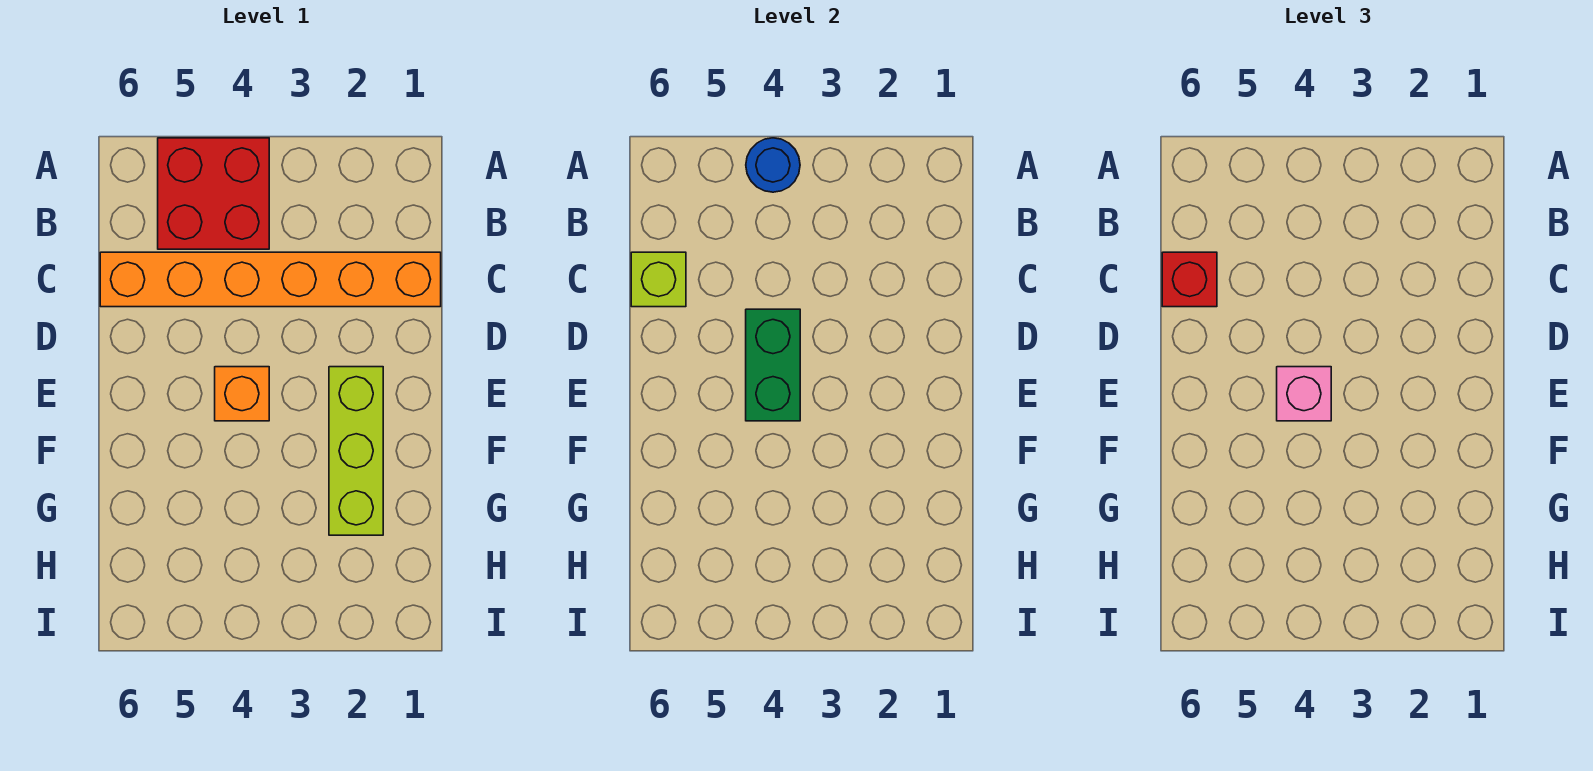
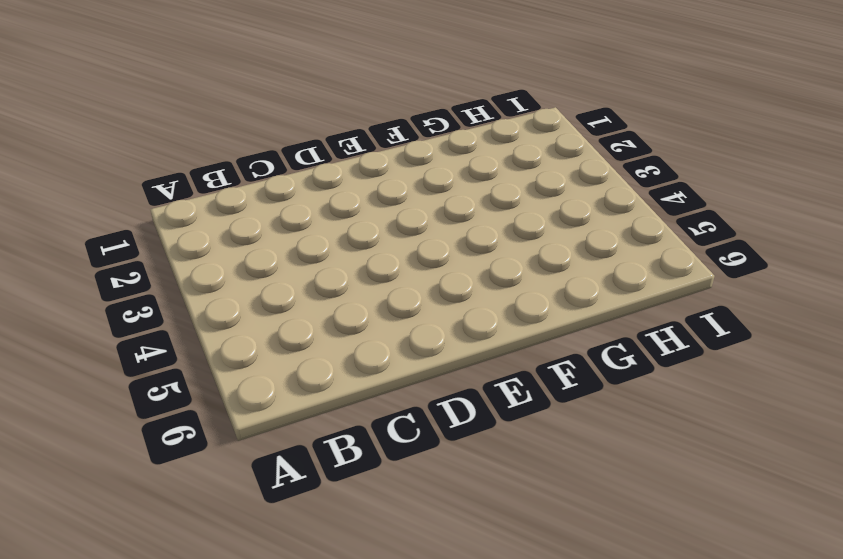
none -> red brick A4:B5 level 1
none -> orange brick C1:C6 level 1

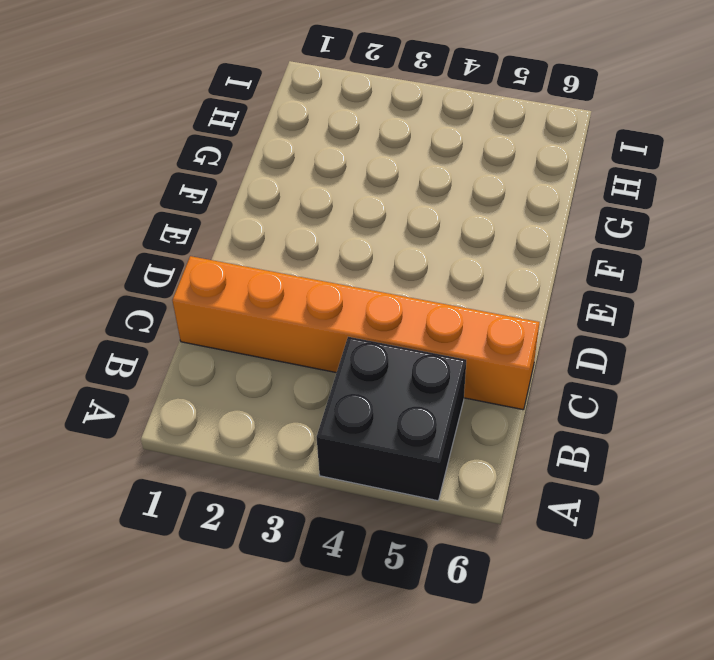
black brick A4:B5 level 1 -> red brick A4:B5 level 1
none -> lime brick E2:G2 level 1
none -> orange brick E4 level 1

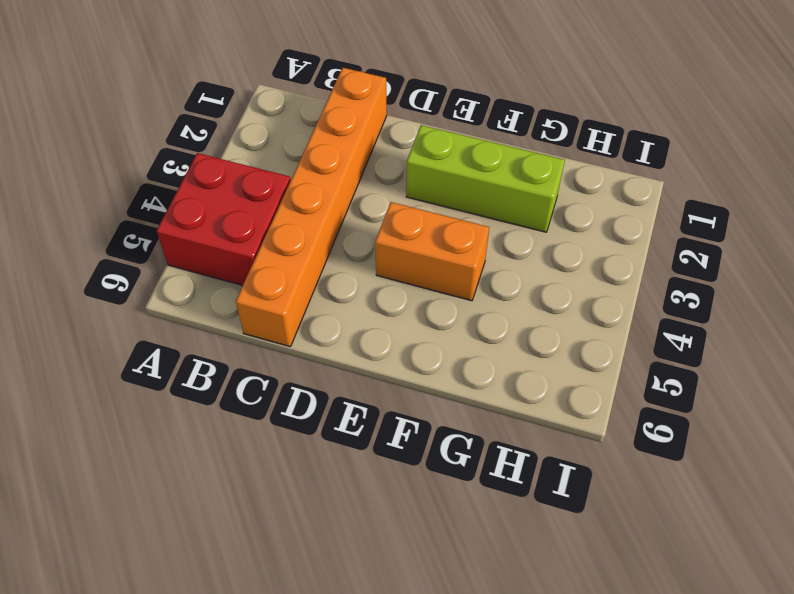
orange brick E4:F4 level 1 -> orange brick E4 level 1
none -> blue round brick A4 level 2
none -> lime brick C6 level 2

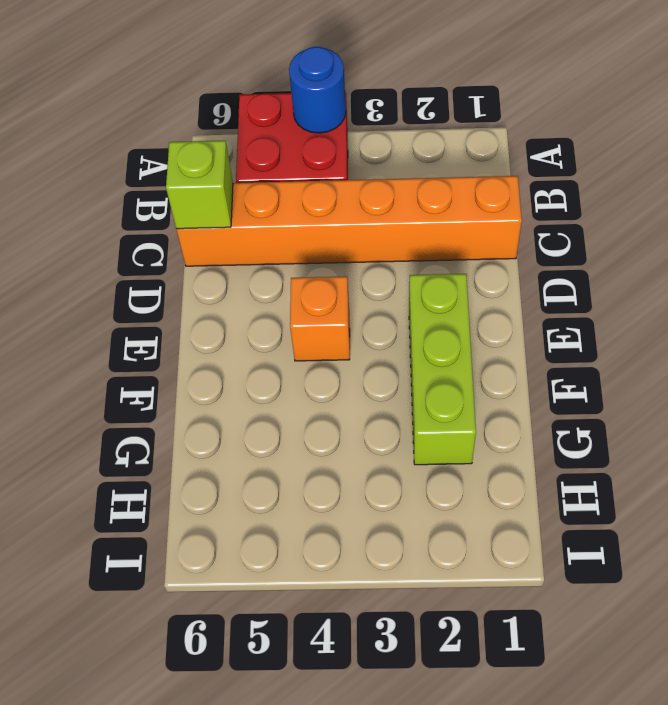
none -> green brick D4:E4 level 2
none -> red brick C6 level 3

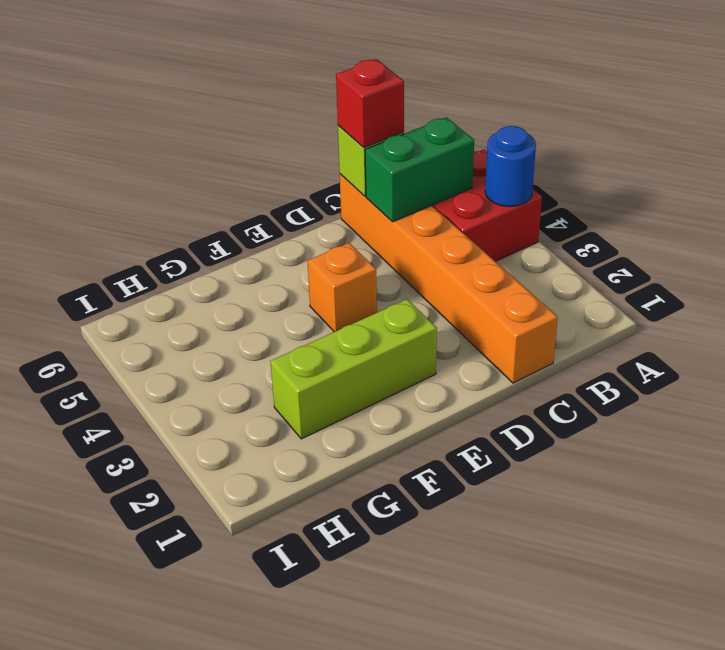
green brick B5:C5 level 2 -> green brick D4:E4 level 2
none -> pink brick E4 level 3

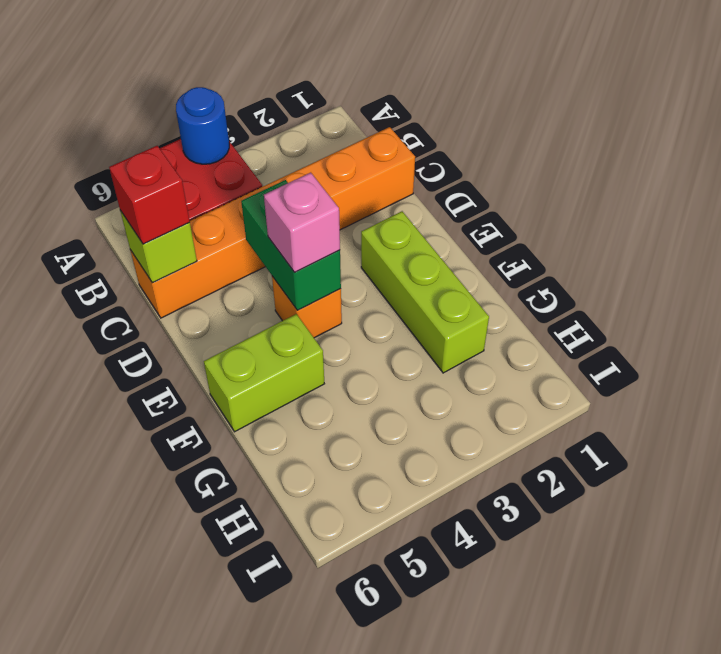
lime brick F5:F6 level 1 -> none

